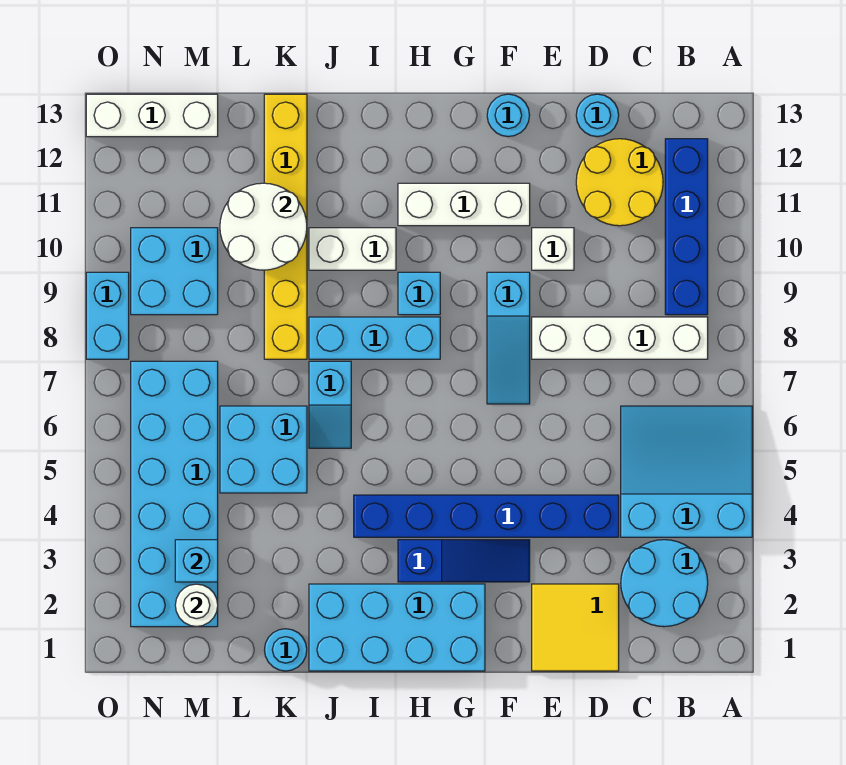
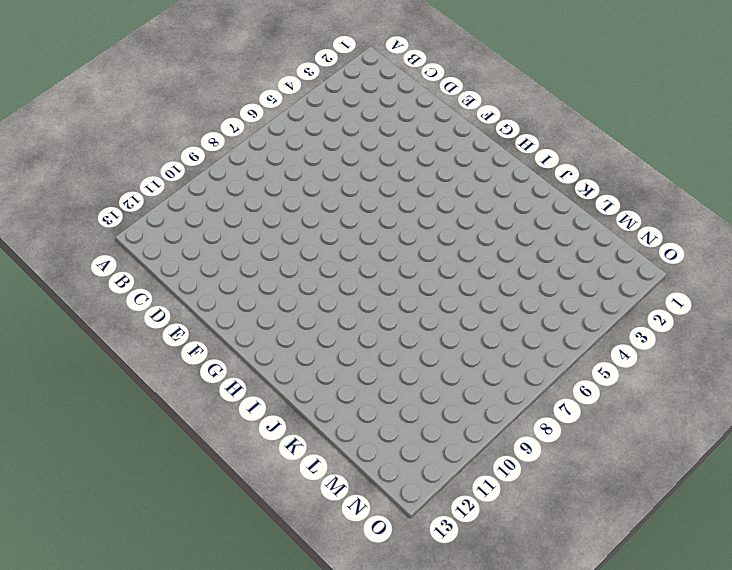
none -> cyan slope A4:C6 level 1 top 4
none -> cyan round brick B2:C3 level 1
none -> white brick B8:E8 level 1

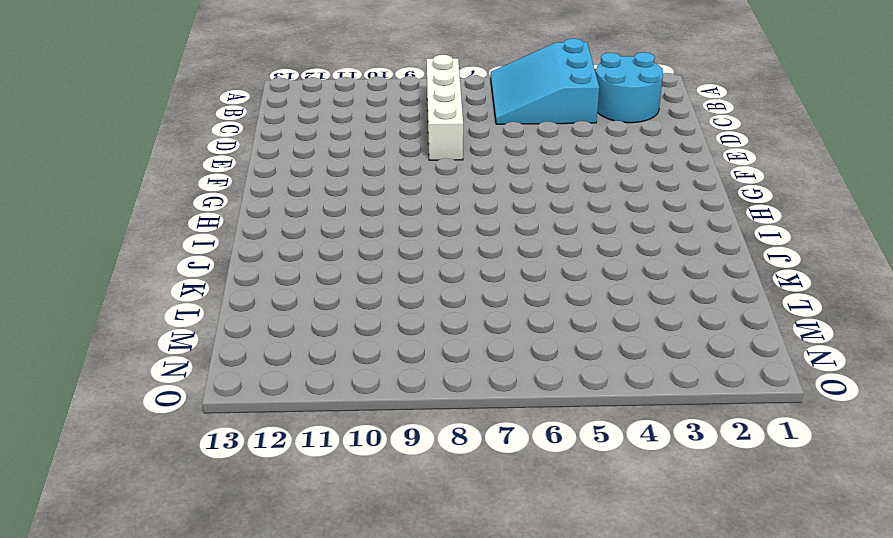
none -> blue brick B9:B12 level 1
none -> yellow round brick C11:D12 level 1
none -> yellow tile D1:E2 level 1

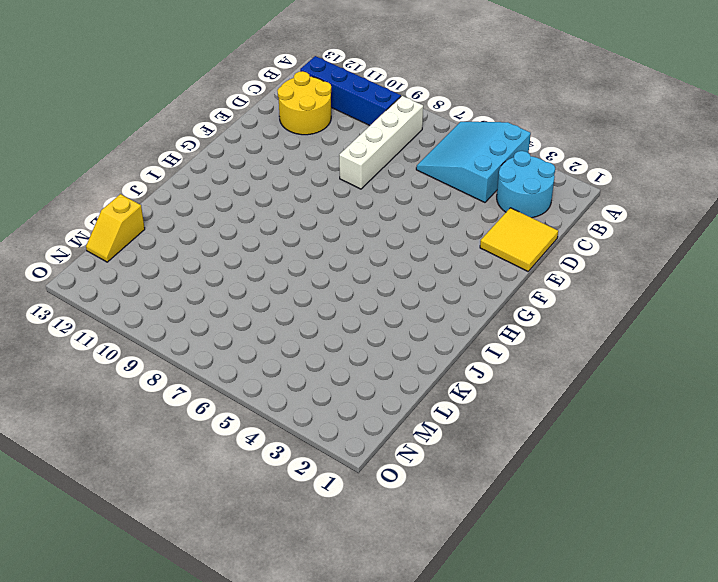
yellow slope L13:M13 level 1 top L -> white brick M13:O13 level 1
none -> blue brick D4:I4 level 1
none -> cyan round brick D13 level 1
none -> white brick E10 level 1

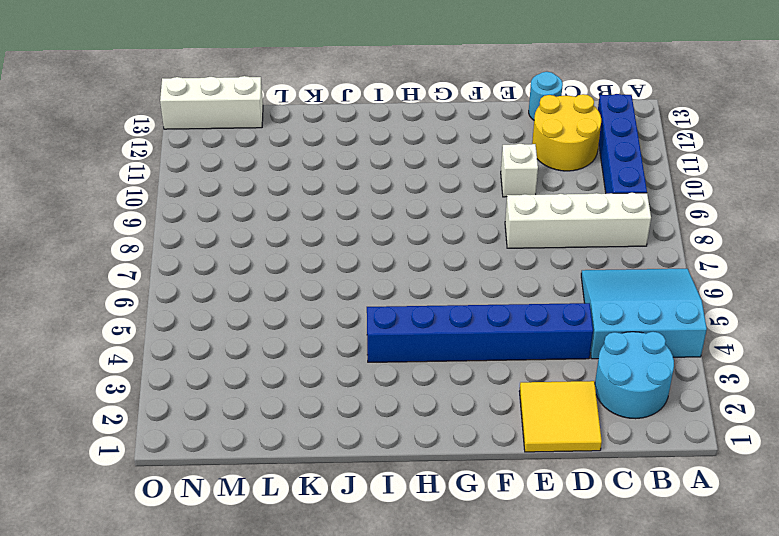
none -> blue slope F3:H3 level 1 top H
none -> cyan slope F7:F9 level 1 top 9
none -> white brick F11:H11 level 1

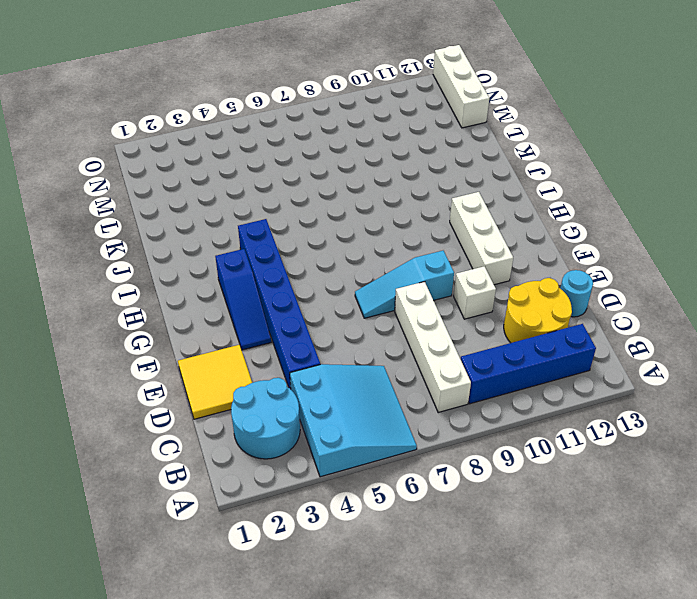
none -> cyan round brick F13 level 1
none -> cyan brick G1:J2 level 1
none -> cyan brick H8:J8 level 1

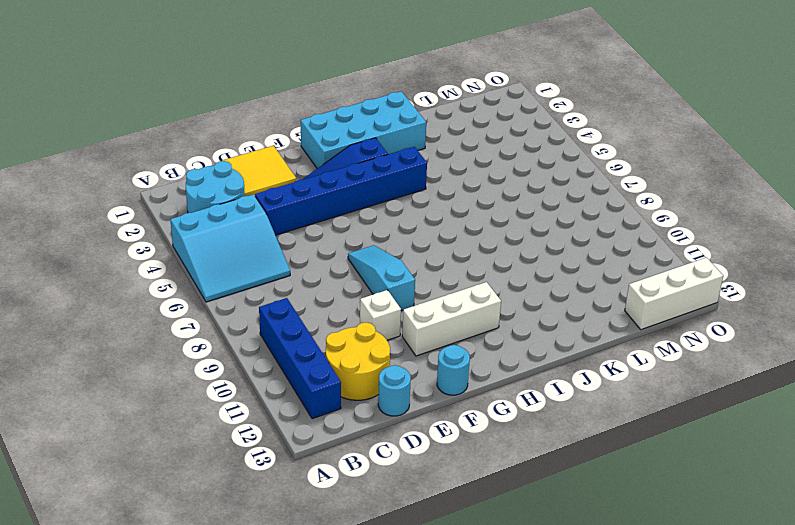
none -> white brick B8:E8 level 1
none -> cyan brick H8:J8 level 1
none -> cyan brick H9 level 1

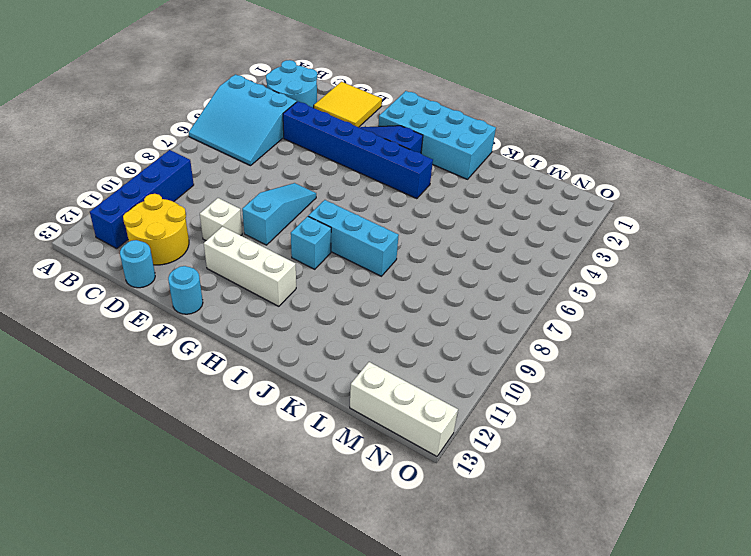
none -> white brick B8:E8 level 1
none -> white brick I10:J10 level 1
none -> cyan slope J6:J7 level 1 top 7

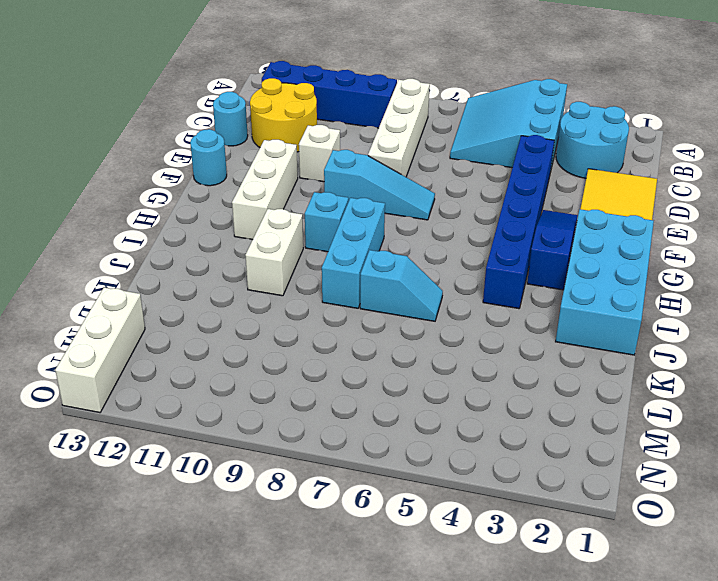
none -> cyan round brick K1 level 1
none -> cyan brick K5:L6 level 1
none -> yellow brick K8:K13 level 1

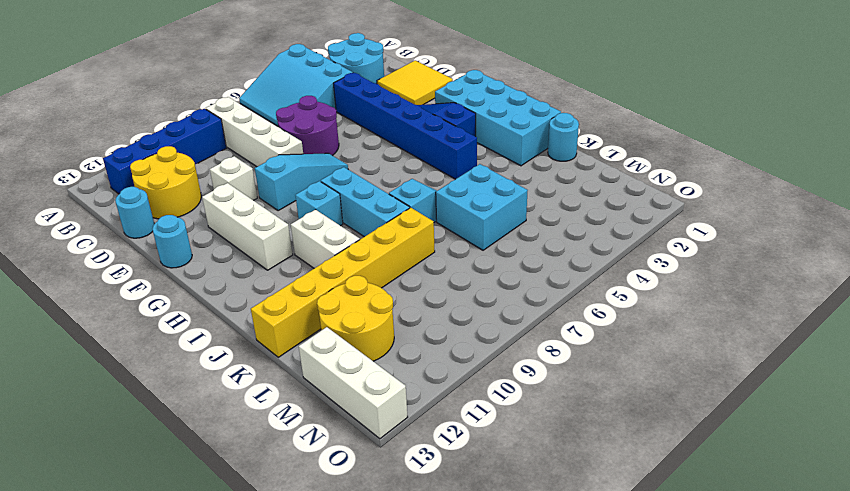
purple round brick D6:E7 level 1 -> none
yellow round brick L11:M12 level 1 -> none
none -> cyan brick M2:N7 level 1
none -> cyan brick M9:N10 level 1
none -> cyan brick O8:O9 level 1

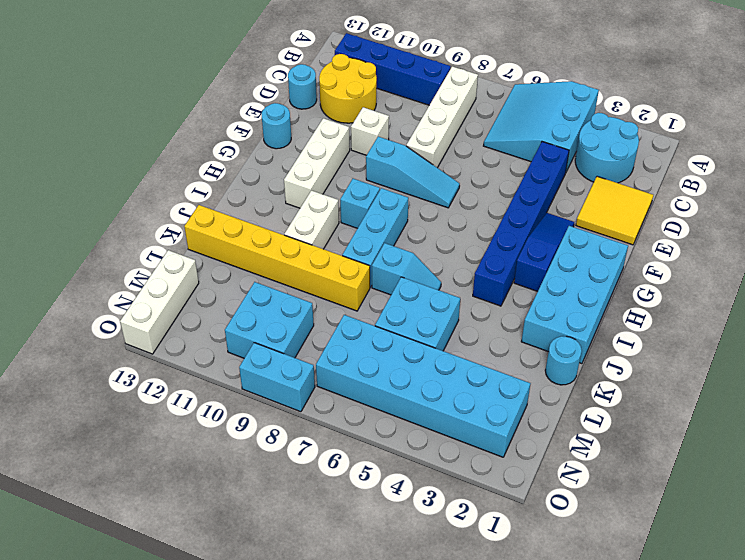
none -> white round brick K10:L11 level 2
none -> white round brick M2 level 2
none -> cyan brick M3 level 2

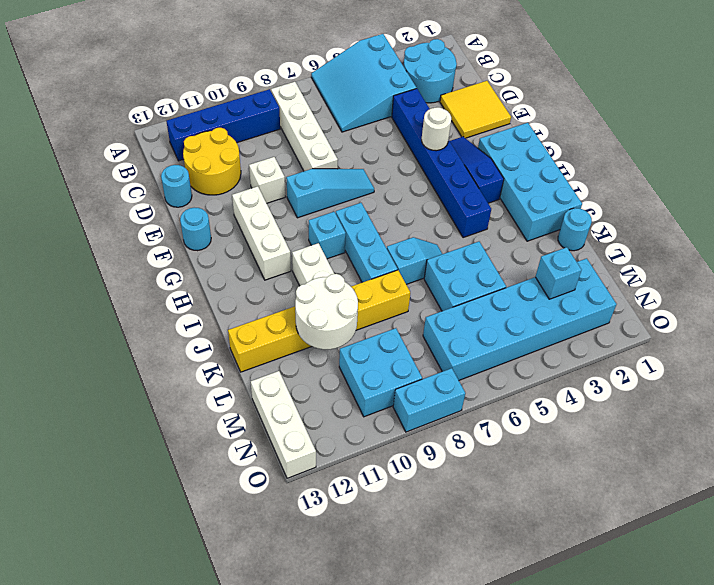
white round brick F4 level 2 -> white round brick M2 level 2

